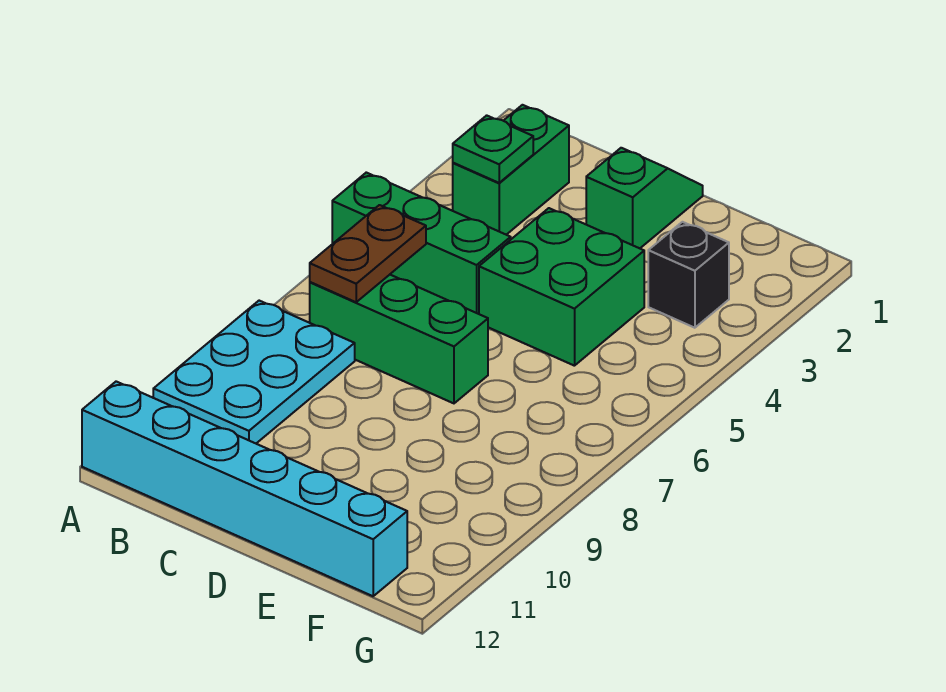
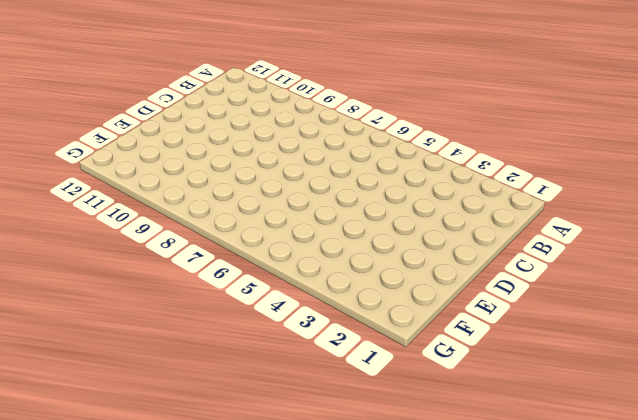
none -> green brick A5:C5 level 1
none -> cyan plate A8:B10 level 1

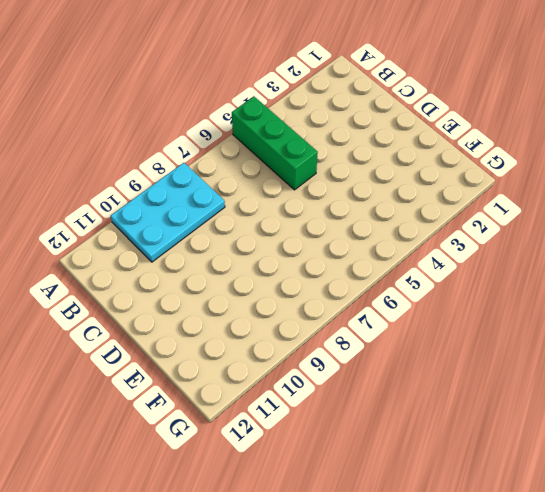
none -> cyan brick A12:F12 level 1
none -> green brick B2:B3 level 1

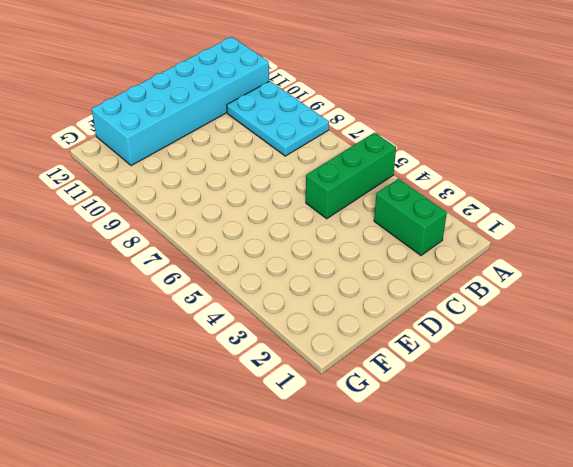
cyan brick A11:F12 level 1 -> cyan brick A12:F12 level 1
none -> green brick B7:D7 level 1
none -> green slope D1:D2 level 1 top 2

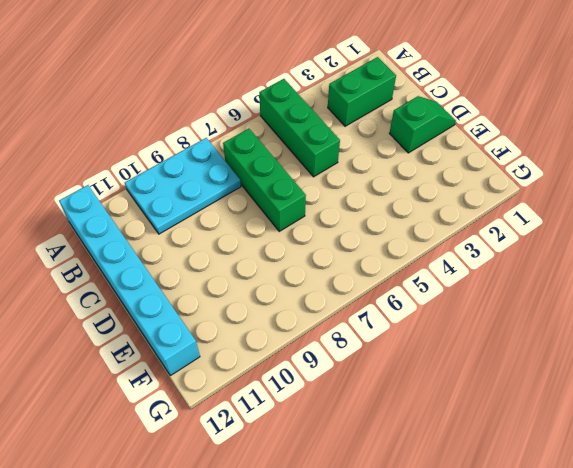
none -> green brick D4:E5 level 1
none -> black brick F3 level 1

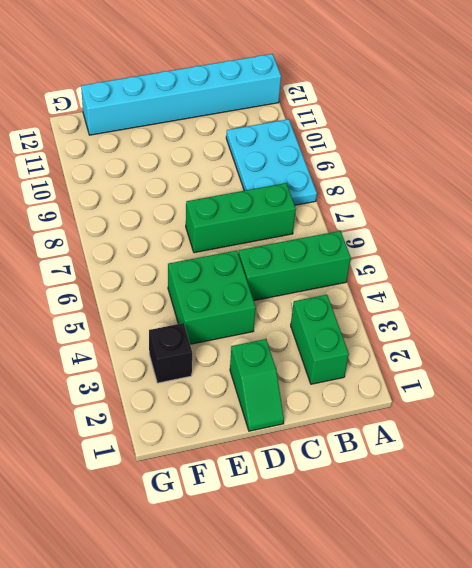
none -> green plate B3 level 2
none -> brown plate B6:B7 level 2

